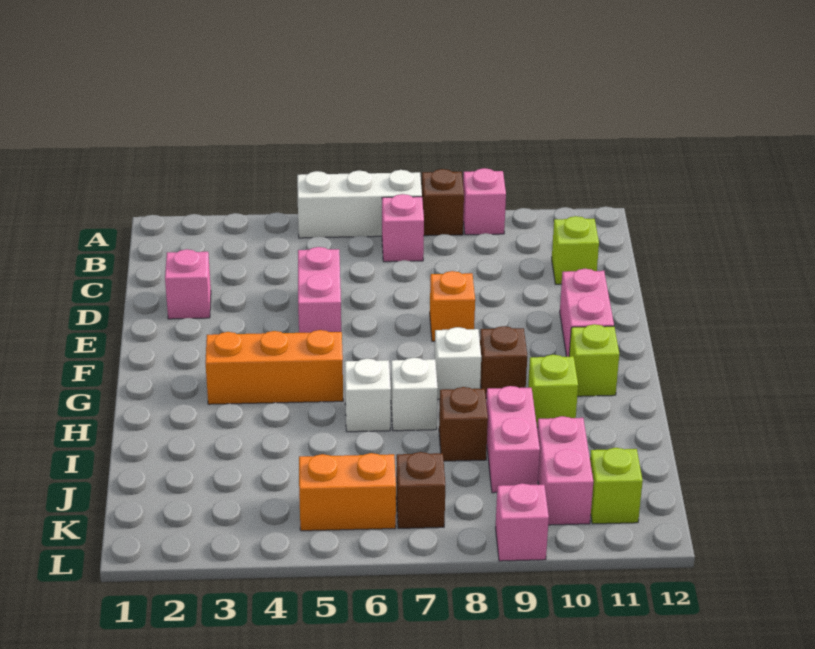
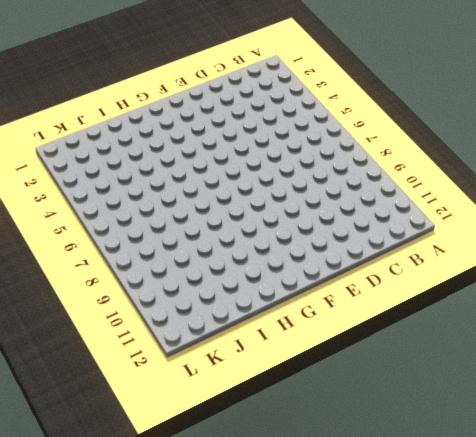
none -> white brick A5:A7 level 1
none -> brown brick A8 level 1
none -> pink brick A9 level 1

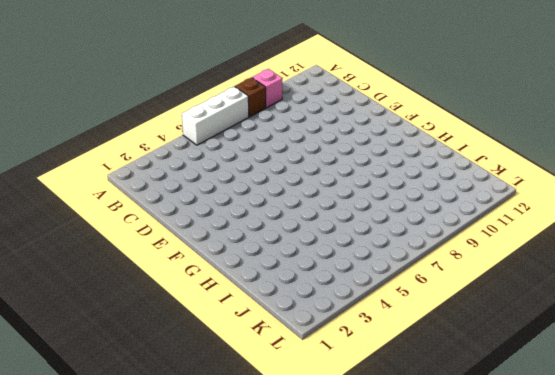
none -> pink brick B7 level 1
none -> lime brick C11 level 1
none -> pink brick D2 level 1

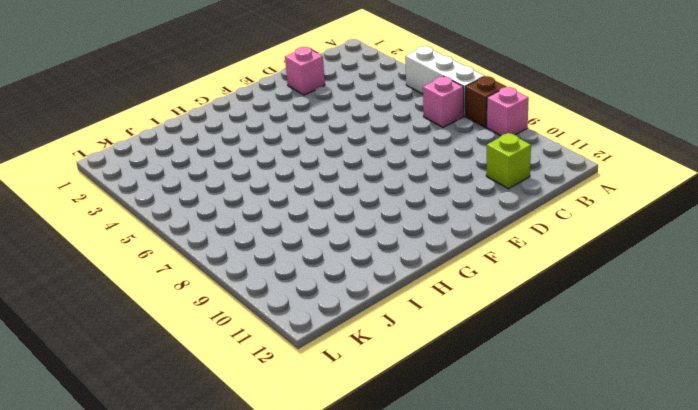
none -> pink brick D5:E5 level 1
none -> orange brick E8 level 1
none -> pink brick E11:F11 level 1

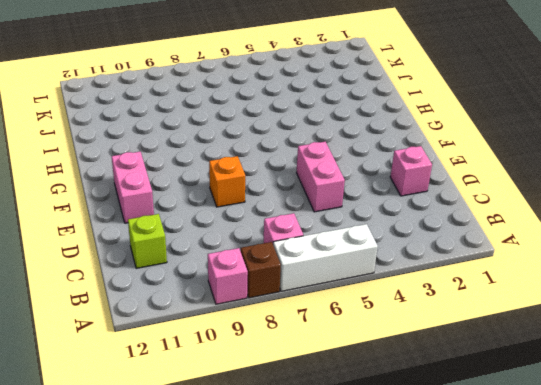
none -> orange brick G3:G5 level 1
none -> white brick G8 level 1
none -> brown brick G9 level 1

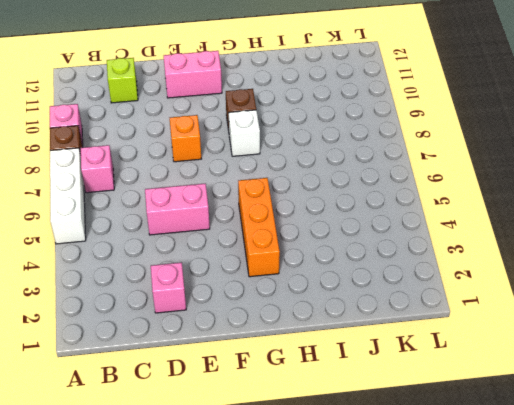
none -> lime brick G11 level 1
none -> white brick H6 level 1
none -> white brick H7 level 1

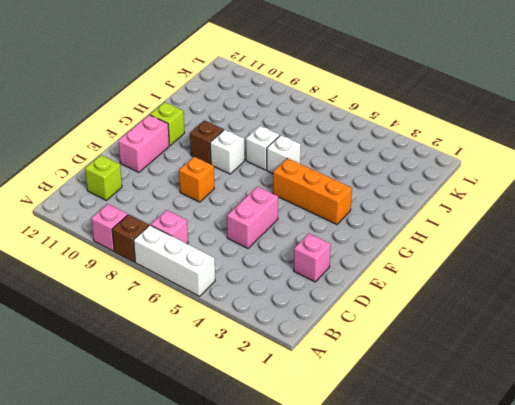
none -> lime brick H10 level 1
none -> brown brick I8 level 1
none -> pink brick I9:J9 level 1

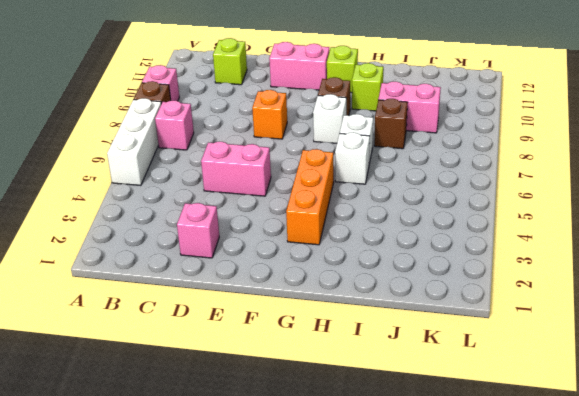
none -> pink brick J10:K10 level 1
none -> orange brick K5:K6 level 1
none -> brown brick K7 level 1

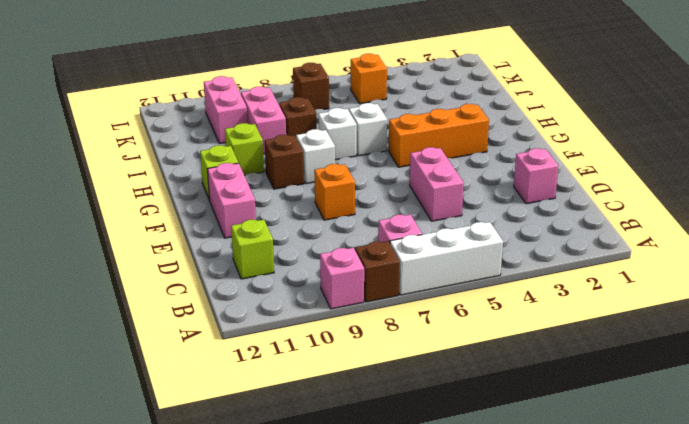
orange brick K5 level 1 -> orange brick K5:K6 level 1
none -> lime brick K11 level 1
none -> pink brick L9 level 1

